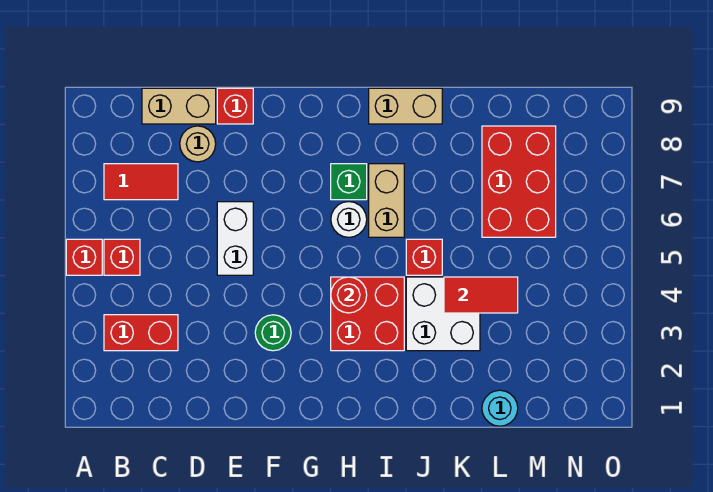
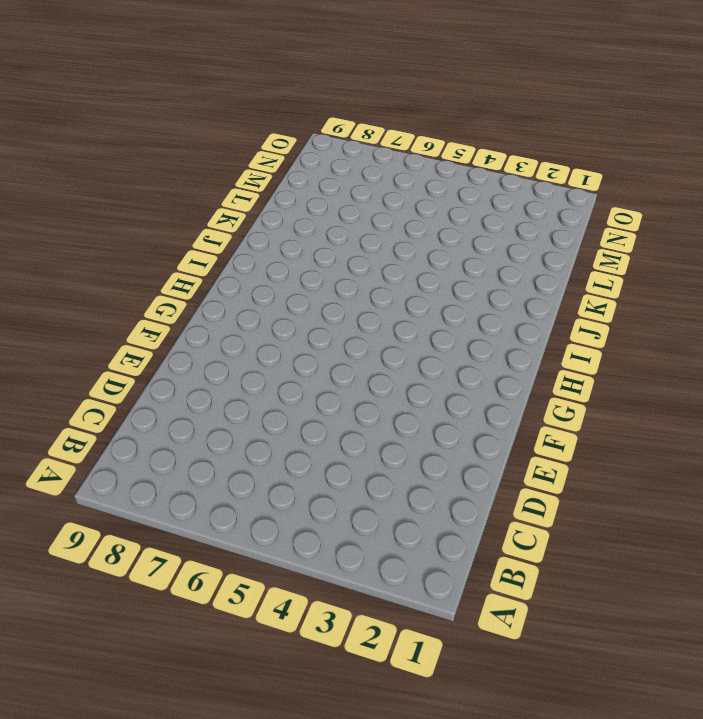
none -> red brick A5 level 1
none -> red brick B3:C3 level 1
none -> red brick B5 level 1

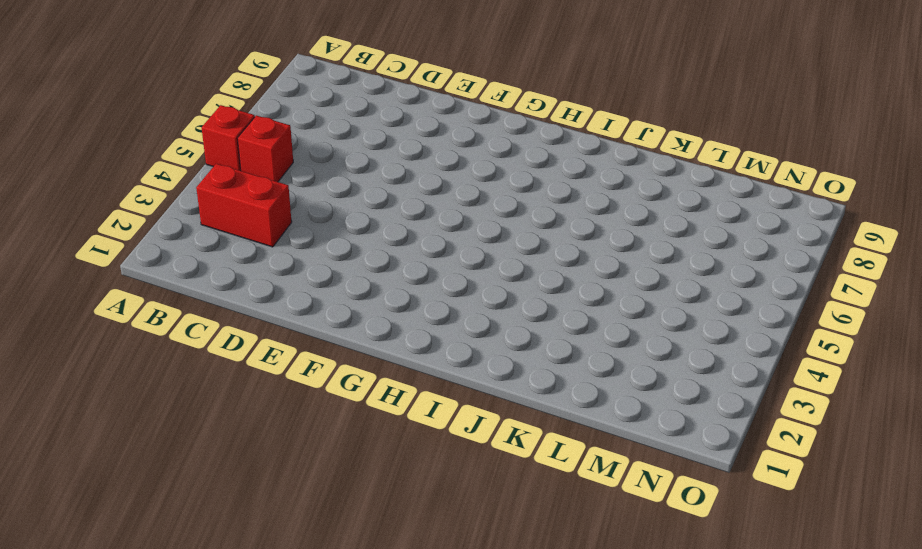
none -> red tile B7:C7 level 1
none -> tan brick C9:D9 level 1
none -> tan round brick D8 level 1

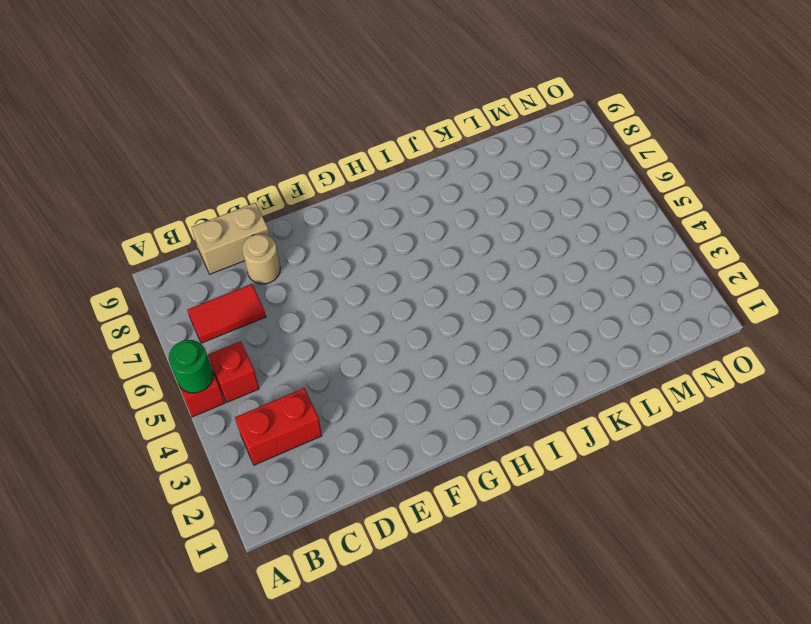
green round brick A5 level 2 -> green round brick F3 level 1
none -> white brick E5:E6 level 1
none -> red brick E9 level 1
none -> red brick H3:I4 level 1

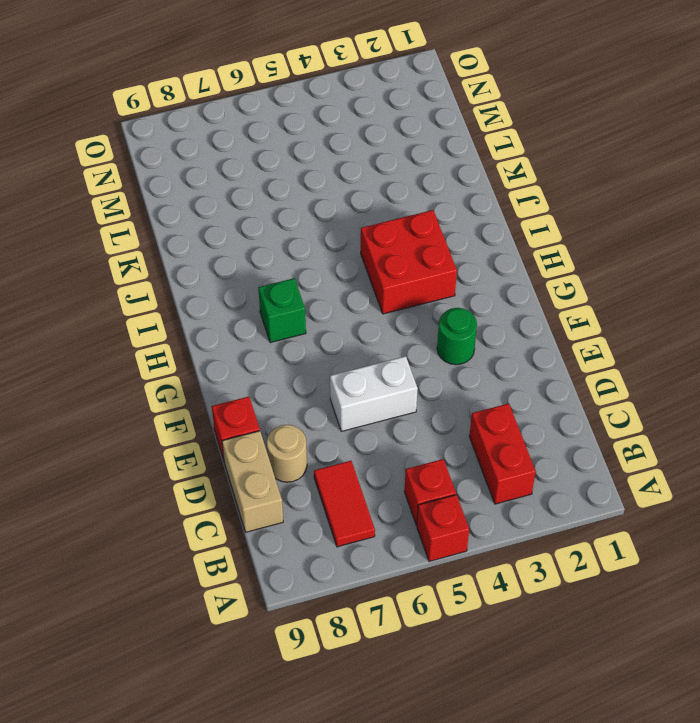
none -> white round brick H6 level 1
none -> tan brick I6:I7 level 1
none -> tan brick I9:J9 level 1

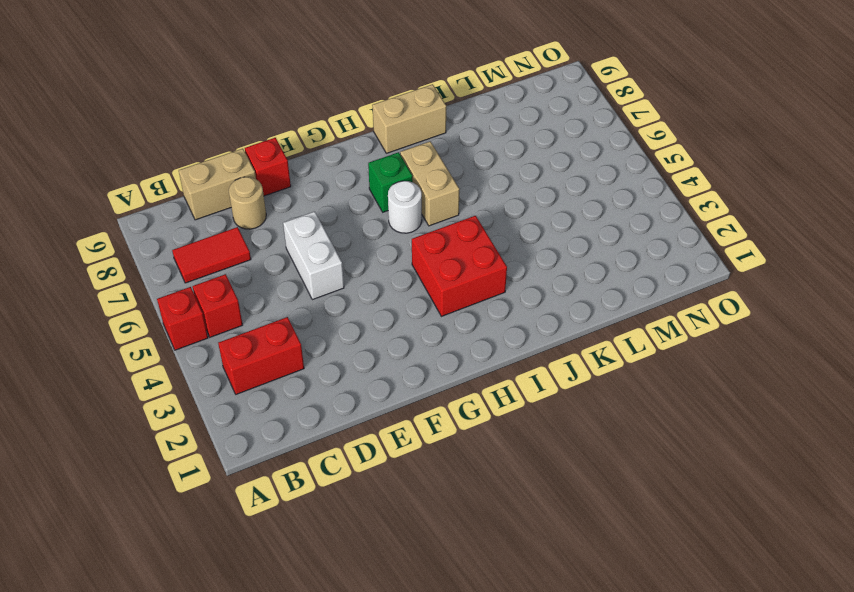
none -> green round brick F3 level 1
none -> white brick J3:K4 level 1
none -> red brick J5 level 1

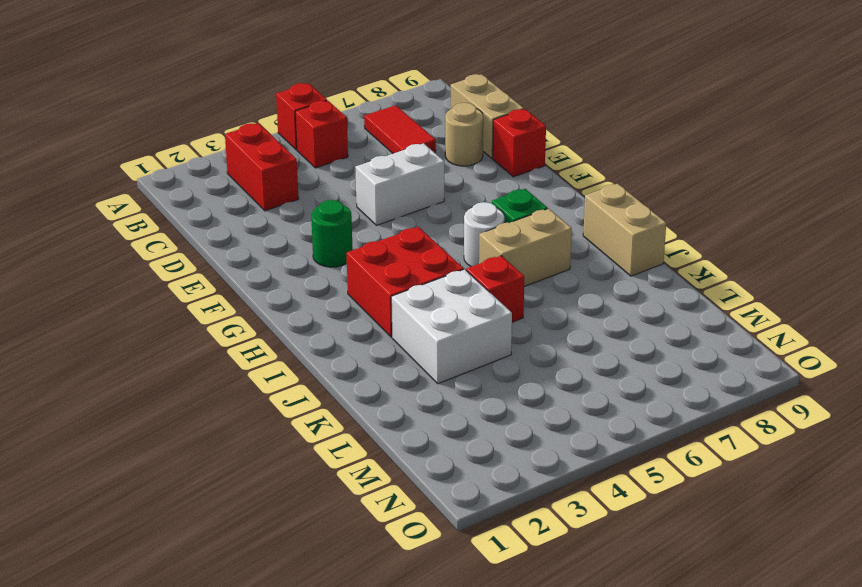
none -> cyan round brick L1 level 1
none -> red brick L6:M8 level 1
none -> red round brick H4 level 2

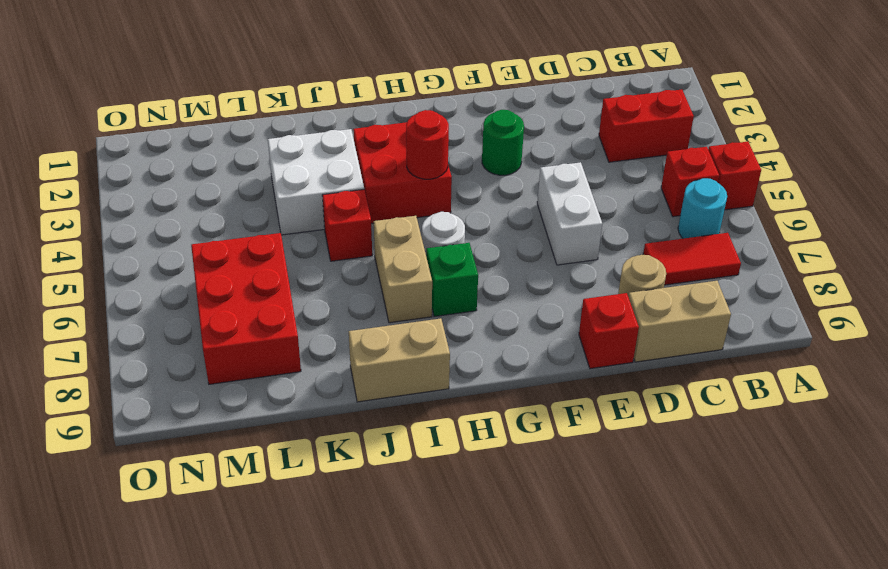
cyan round brick B6 level 1 -> cyan round brick L1 level 1
none -> red tile K4:L4 level 2

